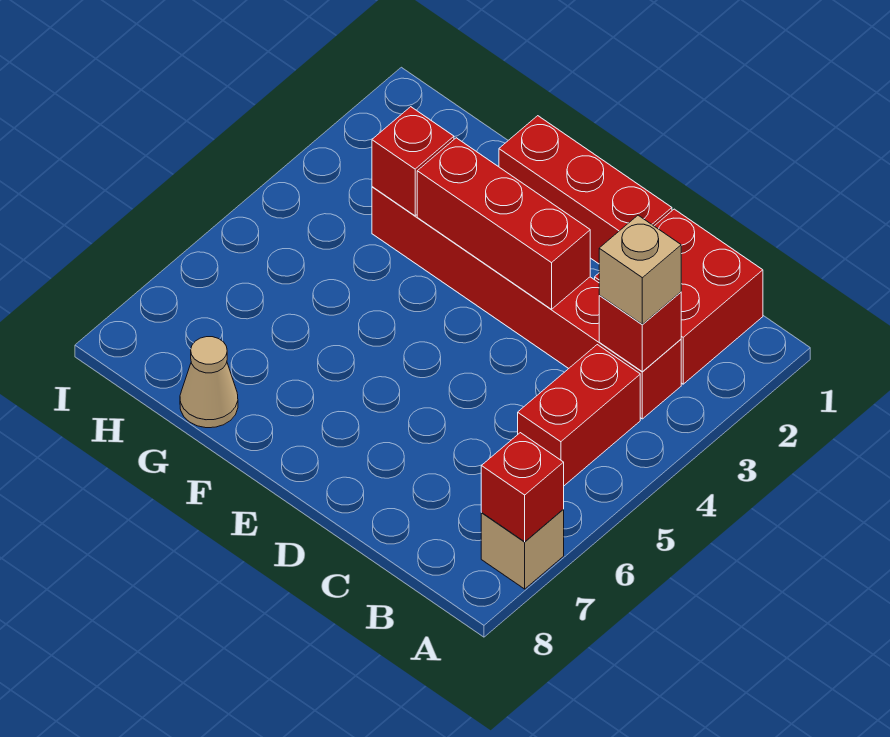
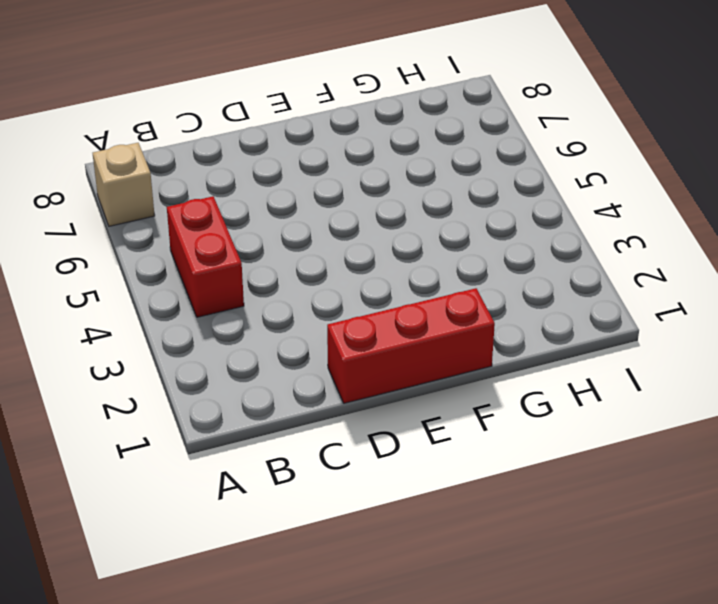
none -> red brick B1:C2 level 1
none -> red brick B3:G3 level 1

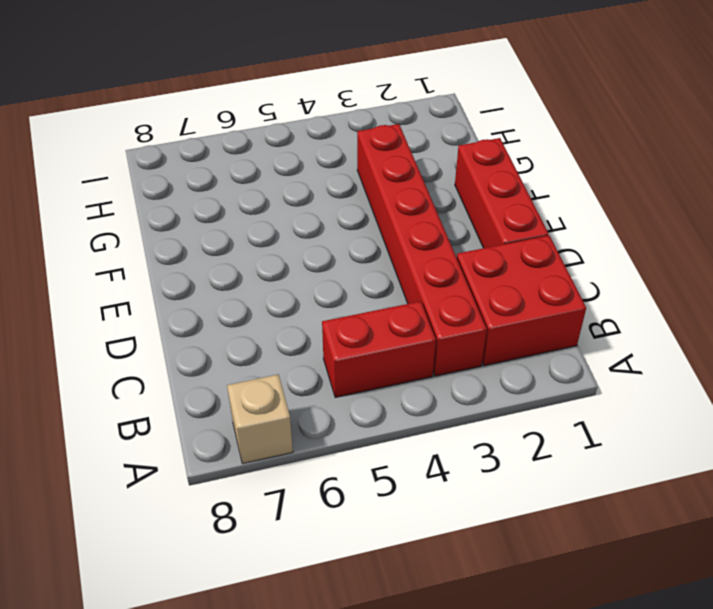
none -> tan cone G8 level 1
none -> red brick A7 level 2

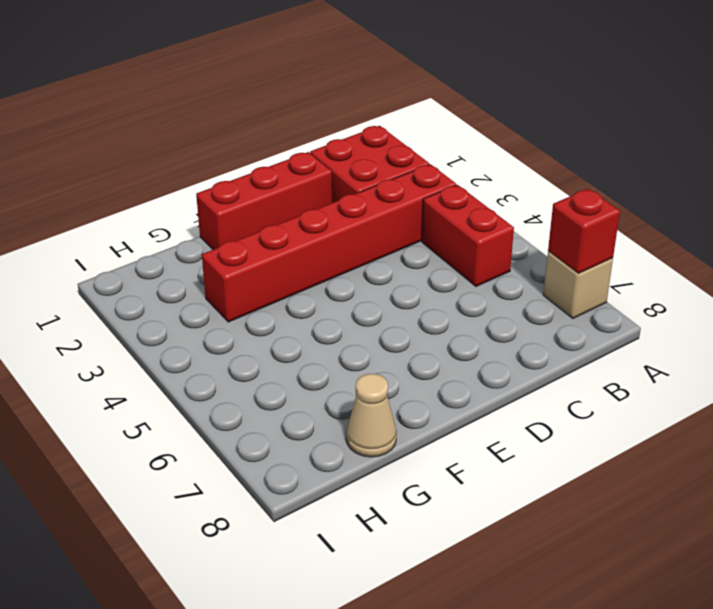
none -> red brick B3 level 2
none -> red brick D3:F3 level 2

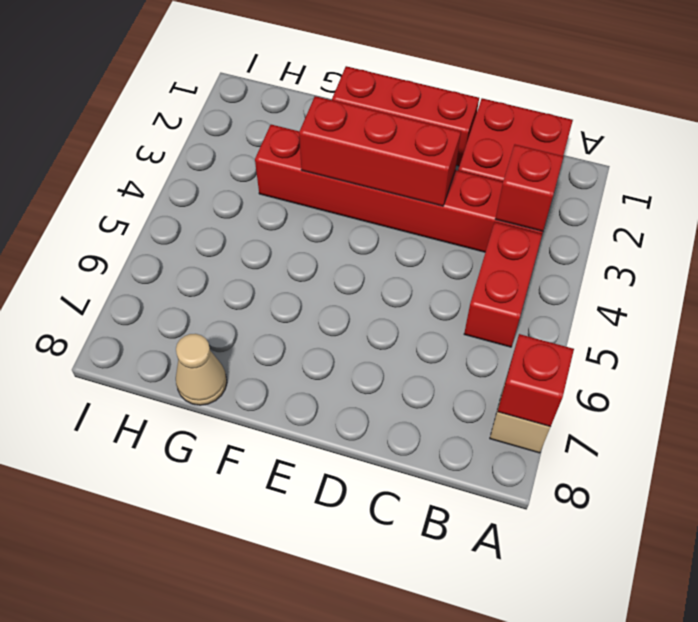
none -> red brick G3 level 2
none -> tan brick B3 level 3

